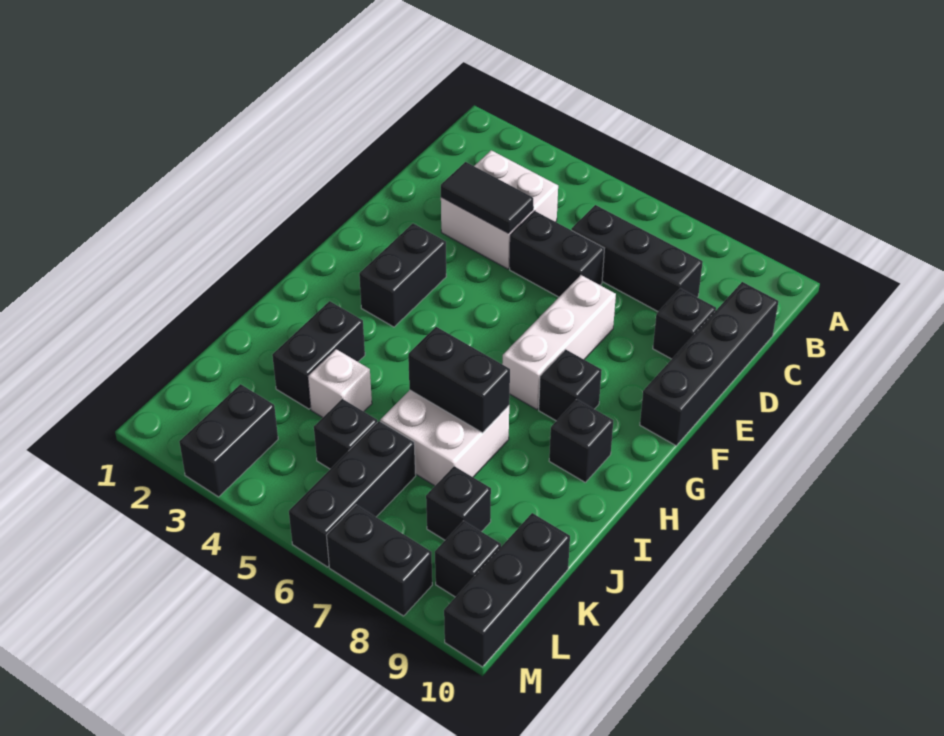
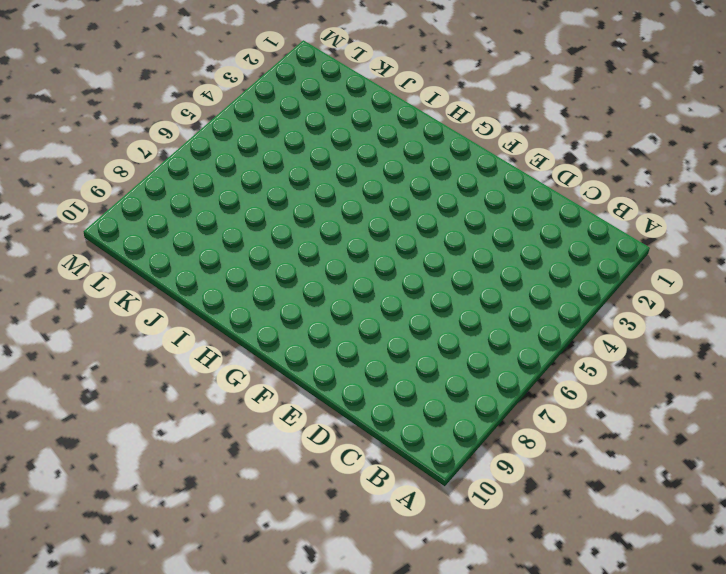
none -> white brick C3:D4 level 1
none -> black brick C6:C8 level 1
none -> black brick C10:F10 level 1

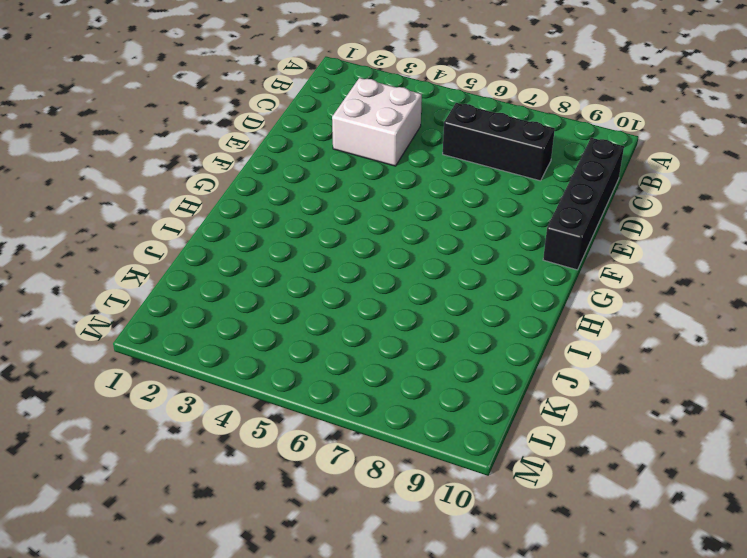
none -> black brick D5:D6 level 1
none -> black brick D9 level 1
none -> white brick E7:G7 level 1

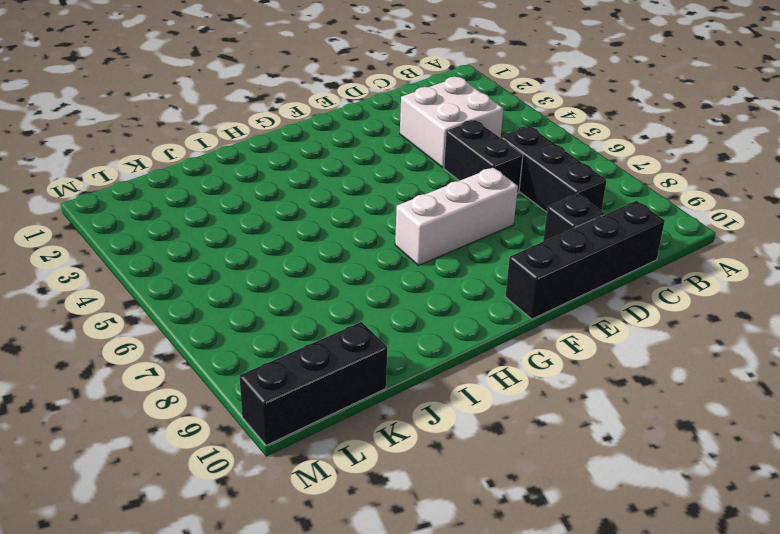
none -> black brick F3:G3 level 1
none -> black brick G8 level 1
none -> black brick H9 level 1

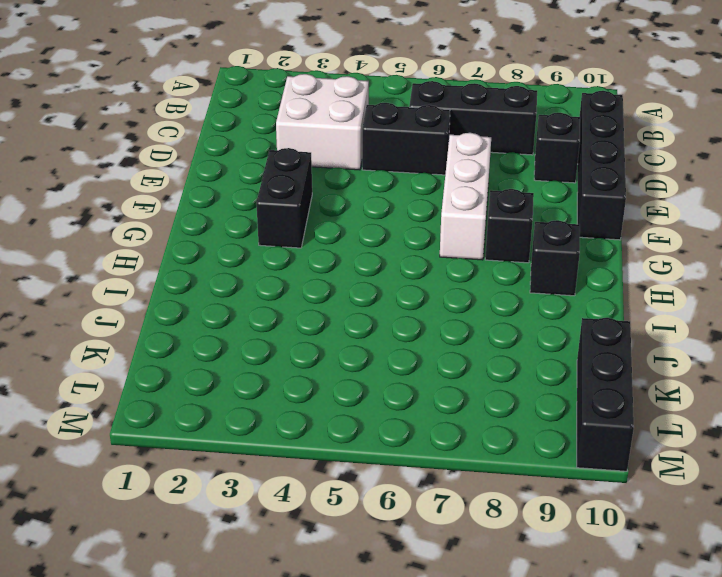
none -> black brick I3:J3 level 1
none -> white brick I6:J7 level 1
none -> white brick J4 level 1

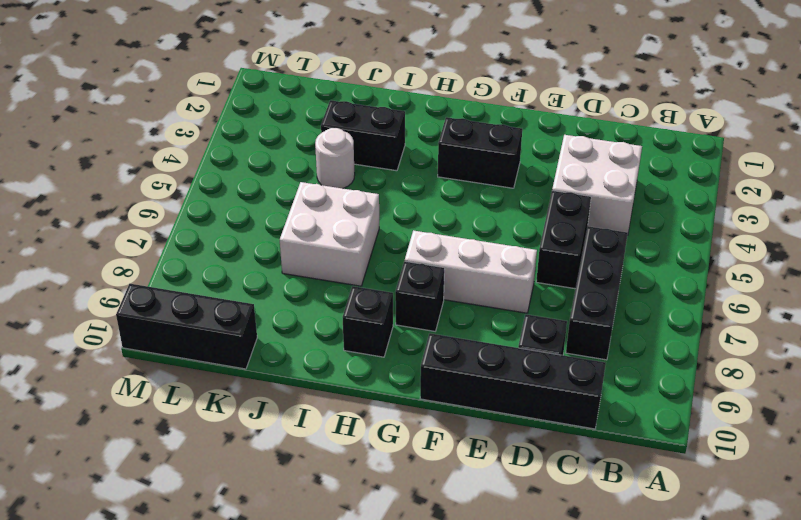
white round brick J4 level 1 -> white brick J4 level 1
none -> black brick K5 level 1
none -> black brick K6:M6 level 1
none -> black brick K8 level 1

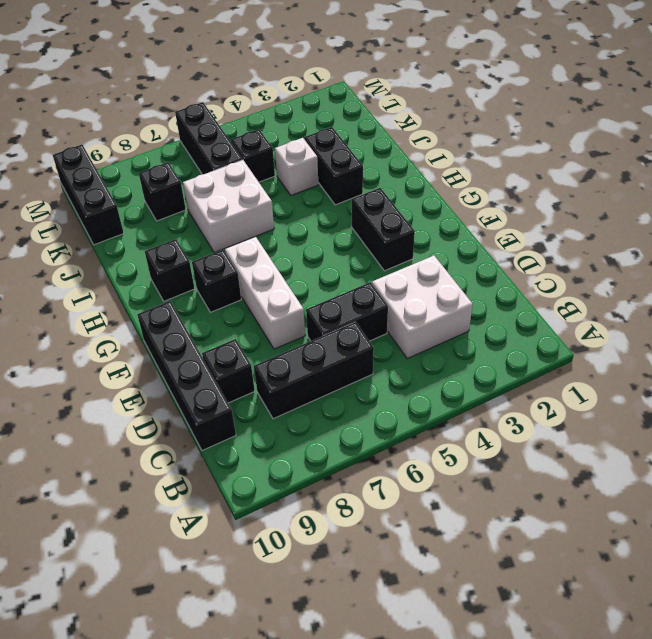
none -> black brick L3:M3 level 1
none -> black brick L9 level 1
none -> black brick M7:M8 level 1

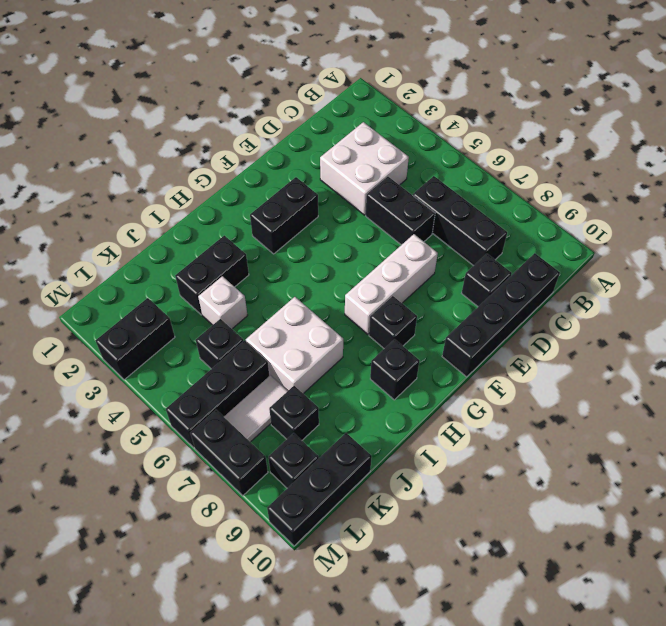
white tile K7:L7 level 1 -> none
none -> black tile D3:D4 level 2
none -> black brick I6:I7 level 2

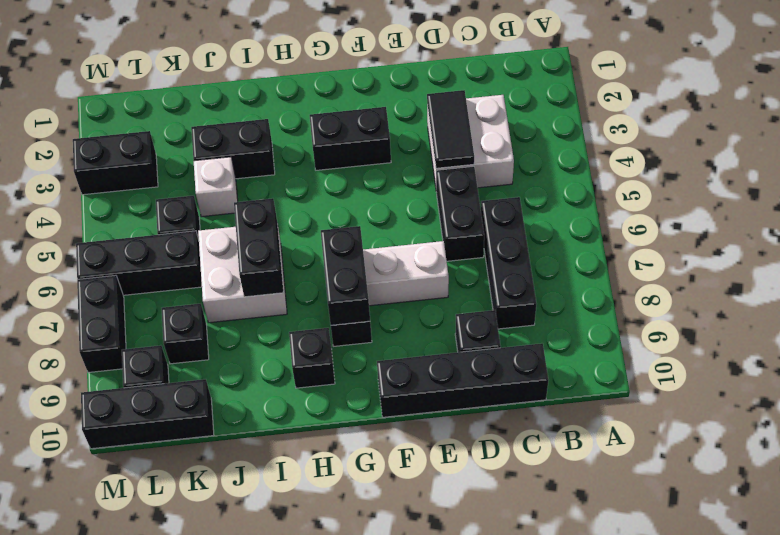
black brick G7:G8 level 2 -> none

